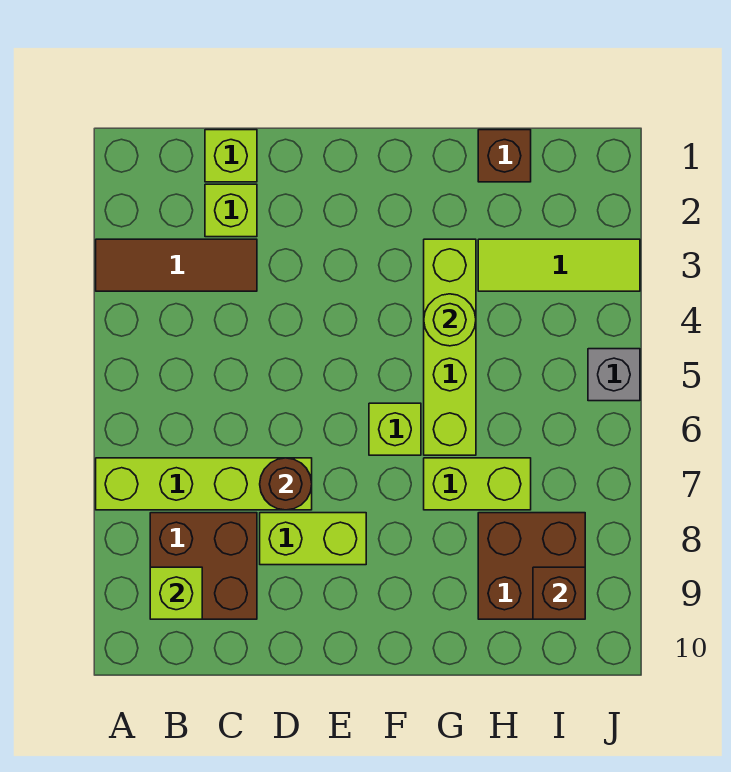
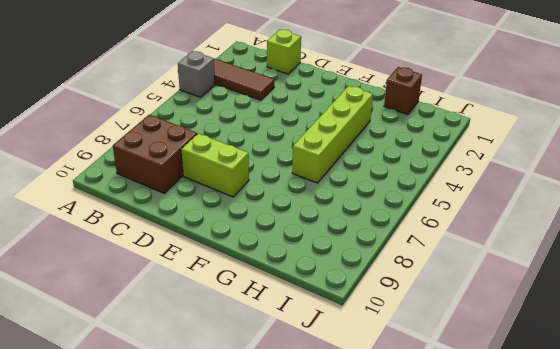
grey brick A4 level 1 -> grey brick J5 level 1
none -> lime brick A7:D7 level 1
none -> lime brick C2 level 1
none -> lime brick F6 level 1

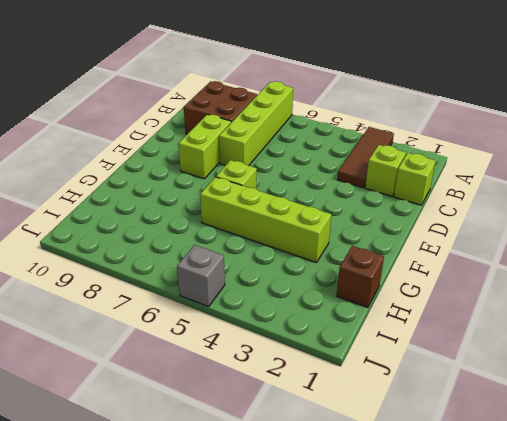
none -> lime brick G7:H7 level 1
none -> lime tile H3:J3 level 1
none -> brown brick H8:I9 level 1

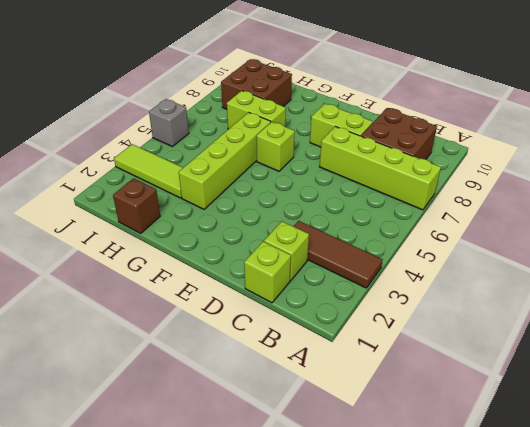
none -> lime brick B9 level 2
none -> brown round brick D7 level 2
none -> lime round brick G4 level 2

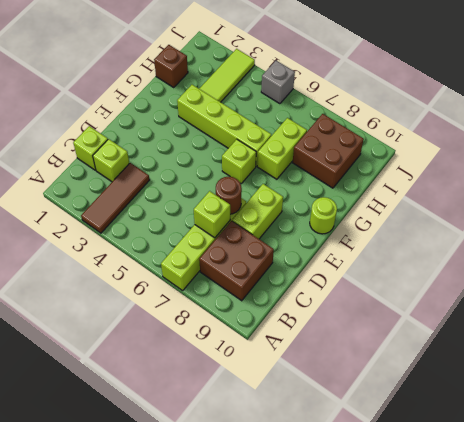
lime brick C7 level 2 -> lime brick B9 level 2
lime round brick F10 level 1 -> lime round brick G4 level 2
none -> brown brick I9 level 2

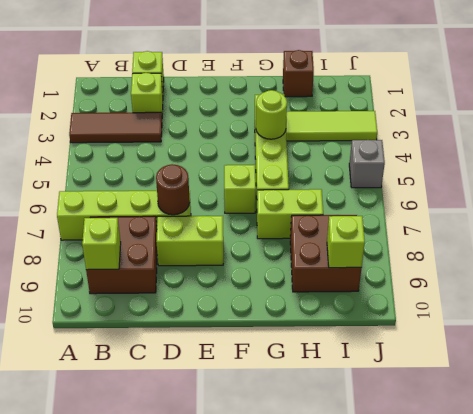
lime brick I9 level 2 -> brown brick I9 level 2

